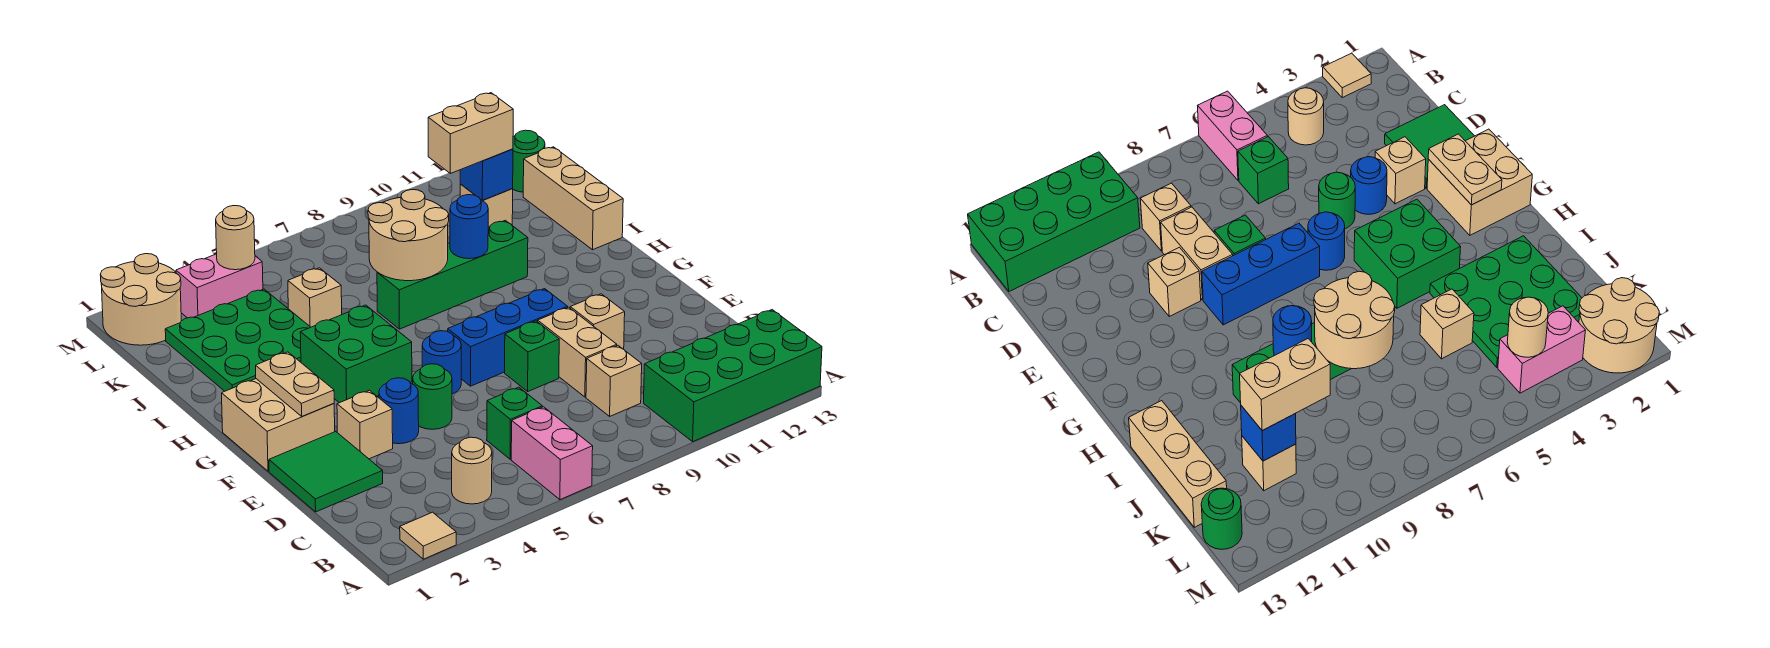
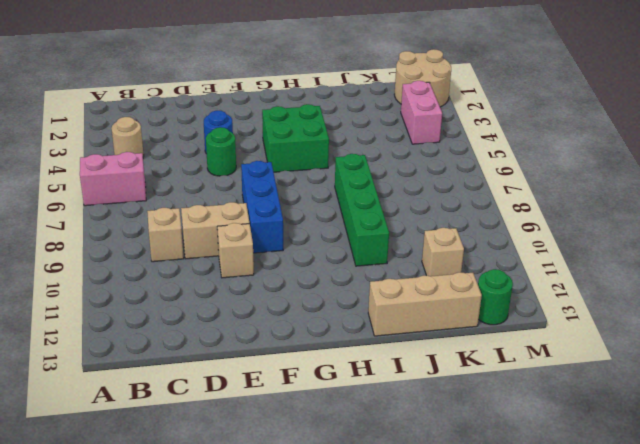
none -> tan tile A2 level 1
none -> green brick A10:B13 level 1
none -> green brick C6 level 1
none -> green tile D1:E2 level 1

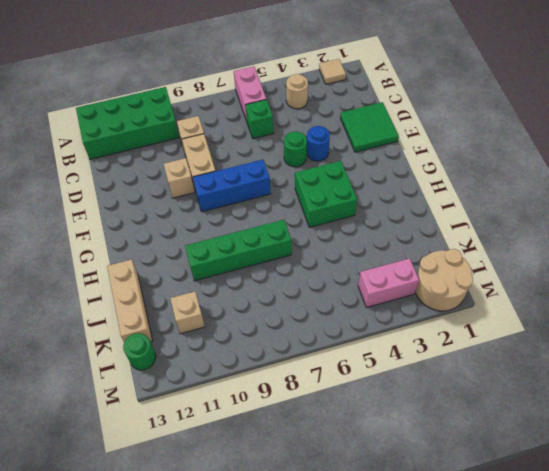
none -> tan brick E3 level 1
none -> green brick E8 level 1
none -> tan brick F1:G2 level 1
none -> blue round brick F6 level 1

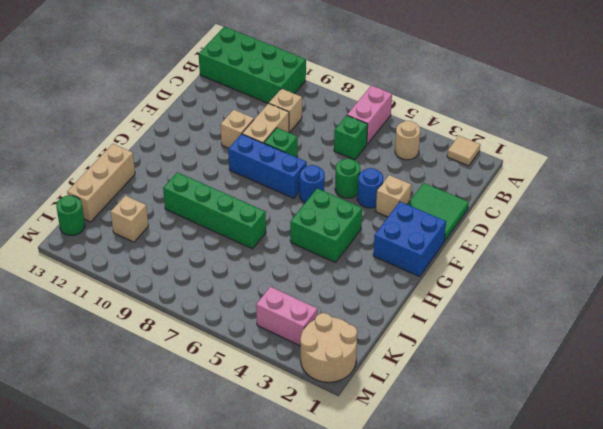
blue brick F1:G2 level 1 -> tan brick F1:G2 level 1
none -> green plate I2:K4 level 1
none -> tan brick J5 level 1
none -> tan plate F2:G2 level 2
none -> tan round brick I7:J8 level 2

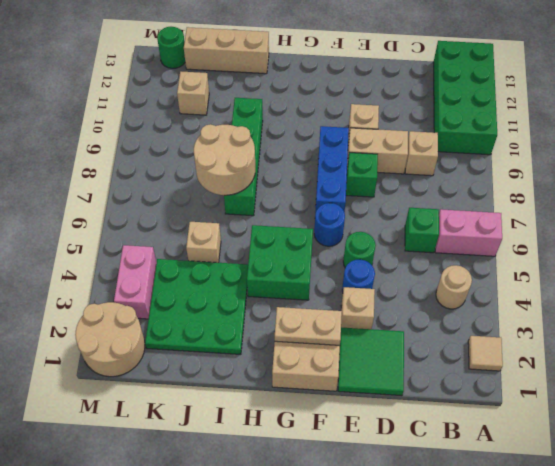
none -> blue round brick I9 level 2
none -> blue brick K11 level 2
none -> tan round brick L4 level 2
none -> tan brick K10:K11 level 3

